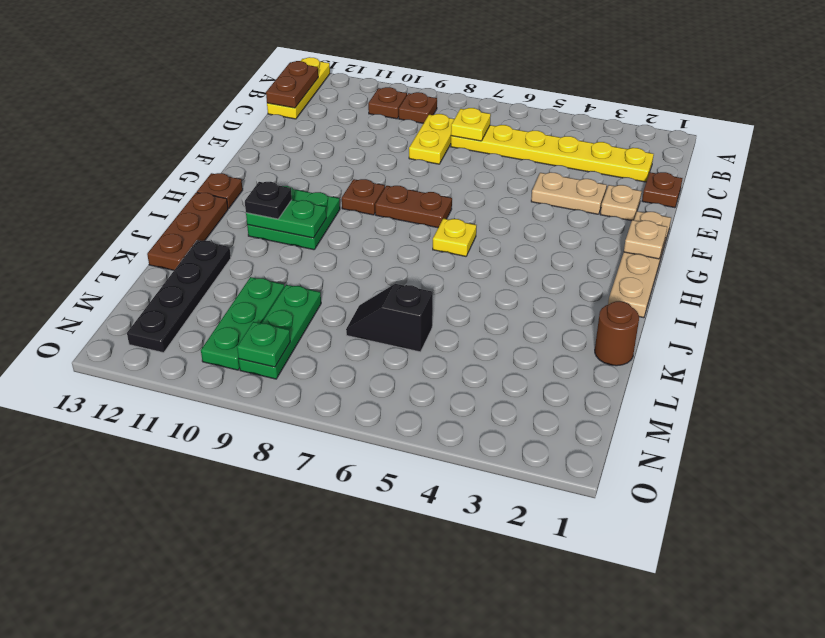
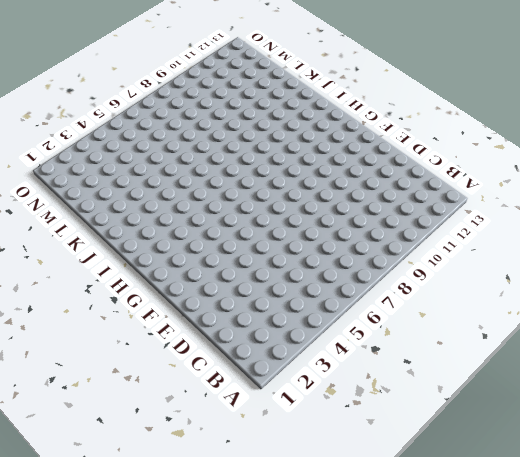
none -> yellow plate A13:C13 level 1
none -> brown plate B9 level 1
none -> brown plate B10 level 1

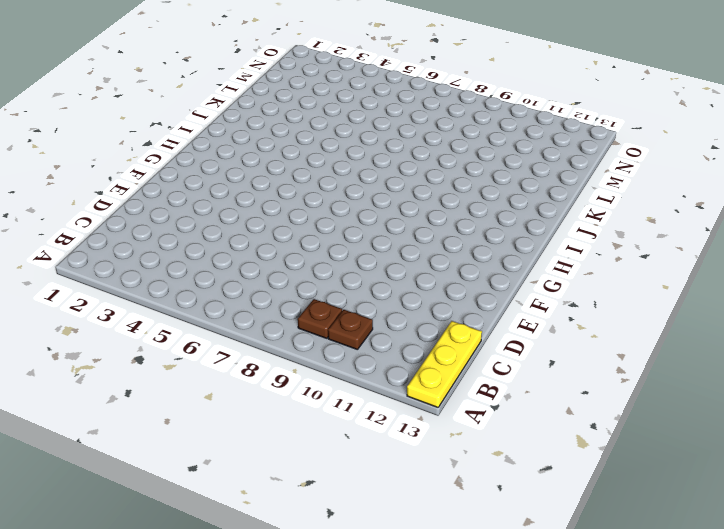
none -> yellow plate C2:C7 level 1
none -> yellow plate C8:D8 level 1
none -> brown plate D1 level 1

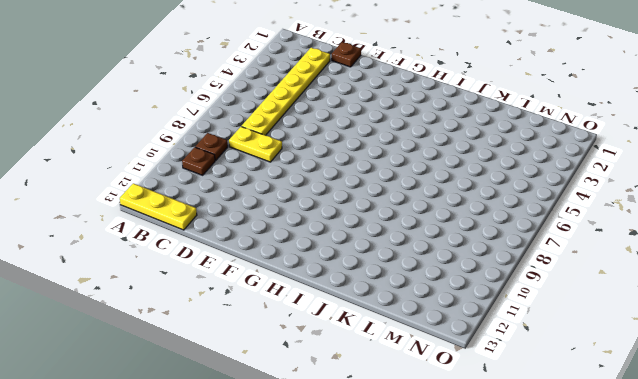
none -> tan plate E2 level 1
none -> tan plate E3:E4 level 1
none -> tan plate F1:I1 level 1

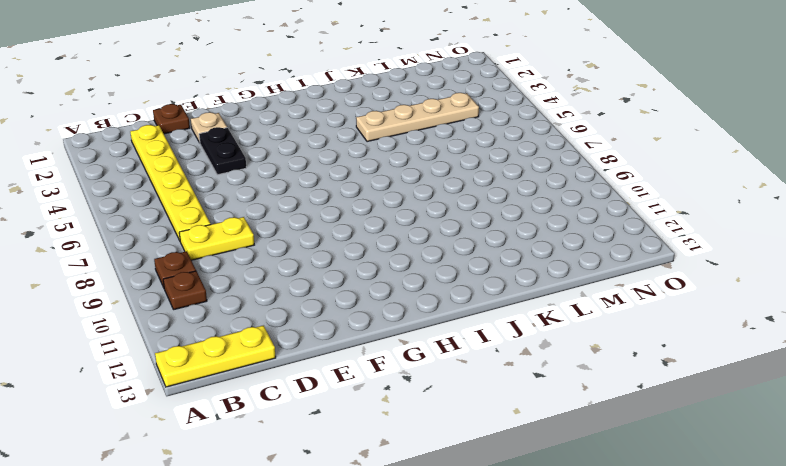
black plate E3:E4 level 1 -> tan plate E3:E4 level 1
tan plate J4:M4 level 1 -> tan plate F1:I1 level 1
none -> brown plate G7:G8 level 1
none -> brown plate G9 level 1
none -> yellow plate H6 level 1

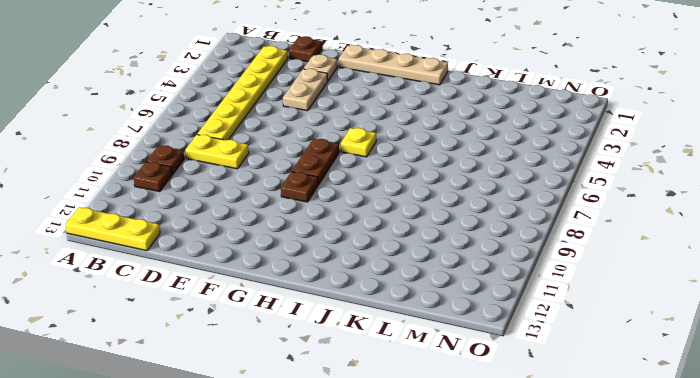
none -> green plate H10:I11 level 1
none -> brown plate H13 level 1
none -> brown plate I13:K13 level 1

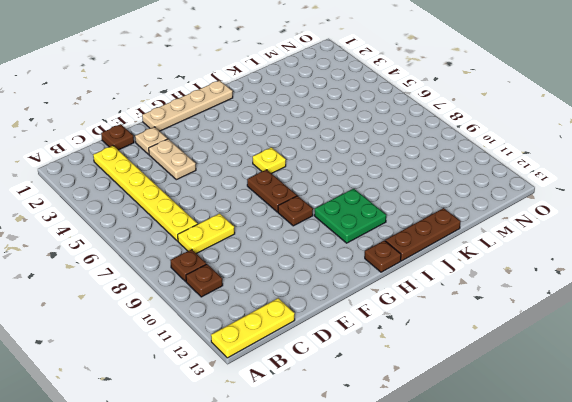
none -> brown round brick K1 level 1
none -> black plate K12:N12 level 1
none -> black slope L6:L7 level 1 top 6

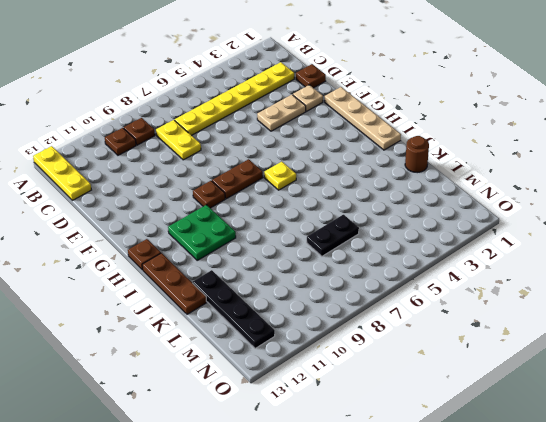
black plate L6:L7 level 1 -> black slope L6:L7 level 1 top 6
none -> green plate L9:N9 level 1
none -> green plate L10:N10 level 1
none -> brown plate B13:C13 level 2

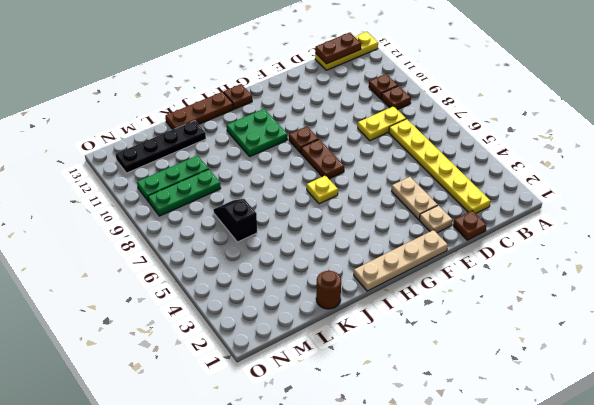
none -> yellow plate C7 level 2
none -> tan plate G1 level 2
none -> green plate I10:I11 level 2

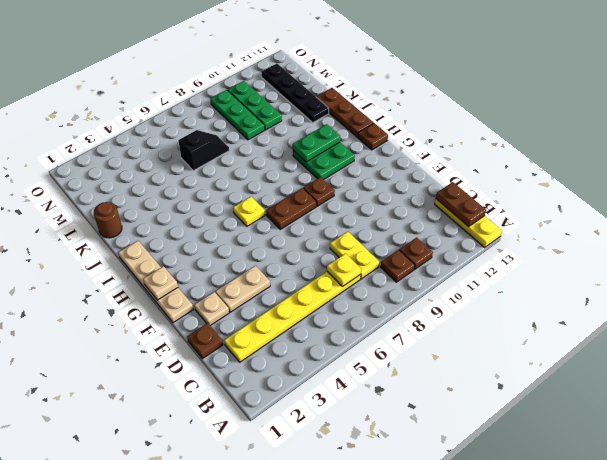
none -> green plate N9 level 2
none -> black plate I11 level 3

